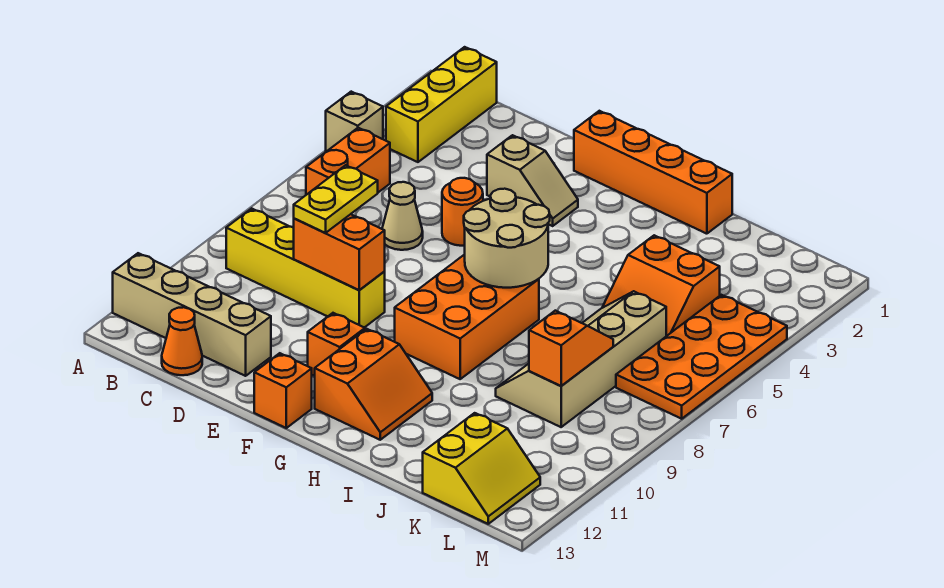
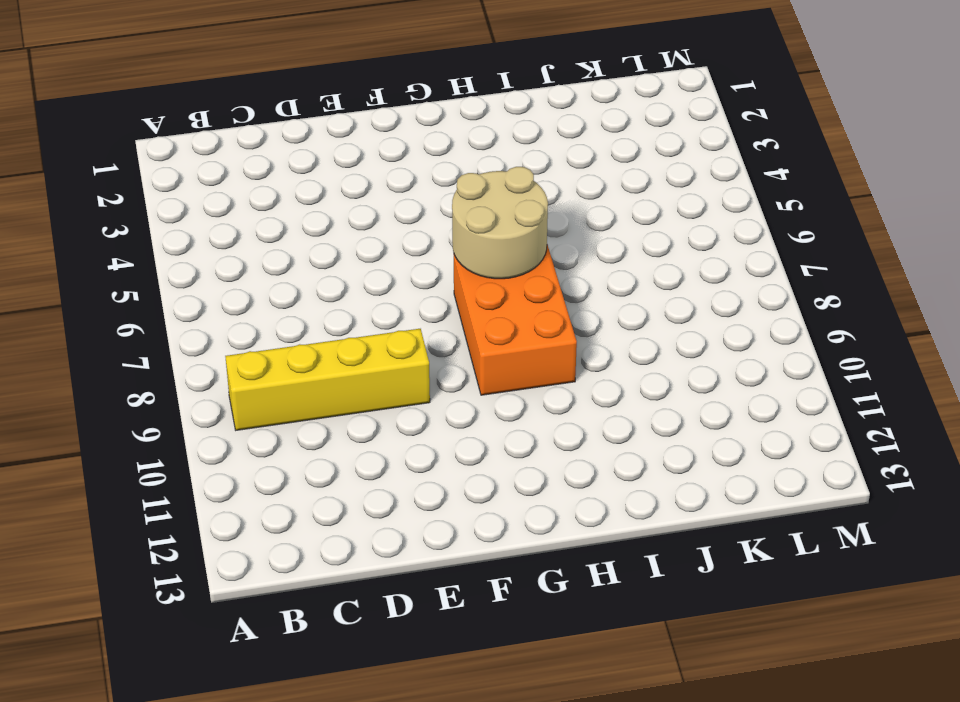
none -> tan brick A4 level 1
none -> tan brick A12:D12 level 1
none -> yellow brick B1:B3 level 1

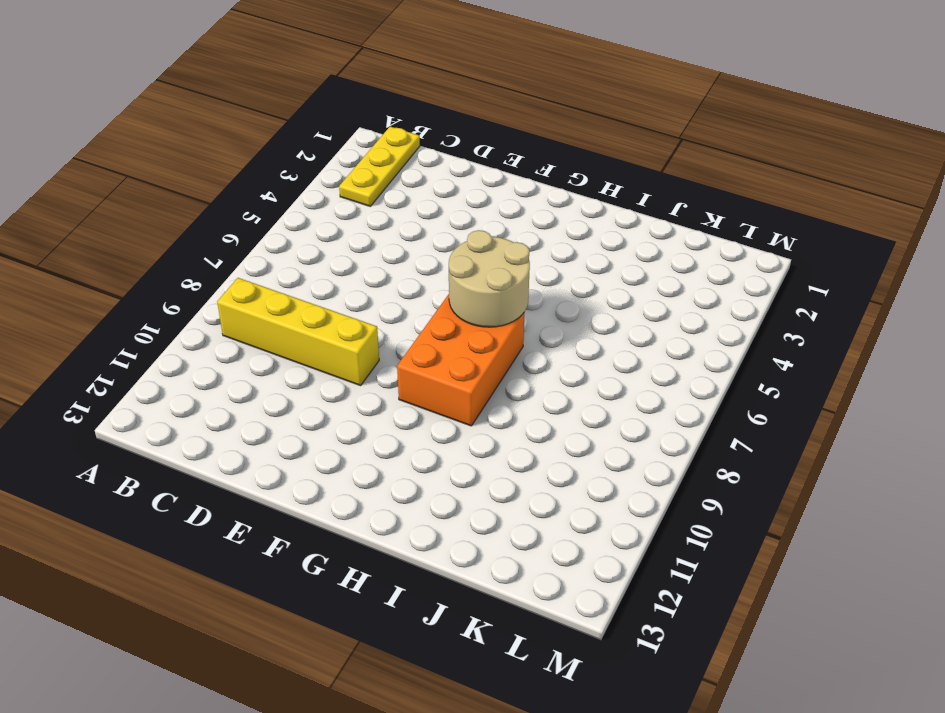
yellow plate B1:B3 level 1 -> yellow brick B1:B3 level 1
none -> tan brick A4 level 1
none -> tan brick A12:D12 level 1
none -> orange brick B5:B6 level 1

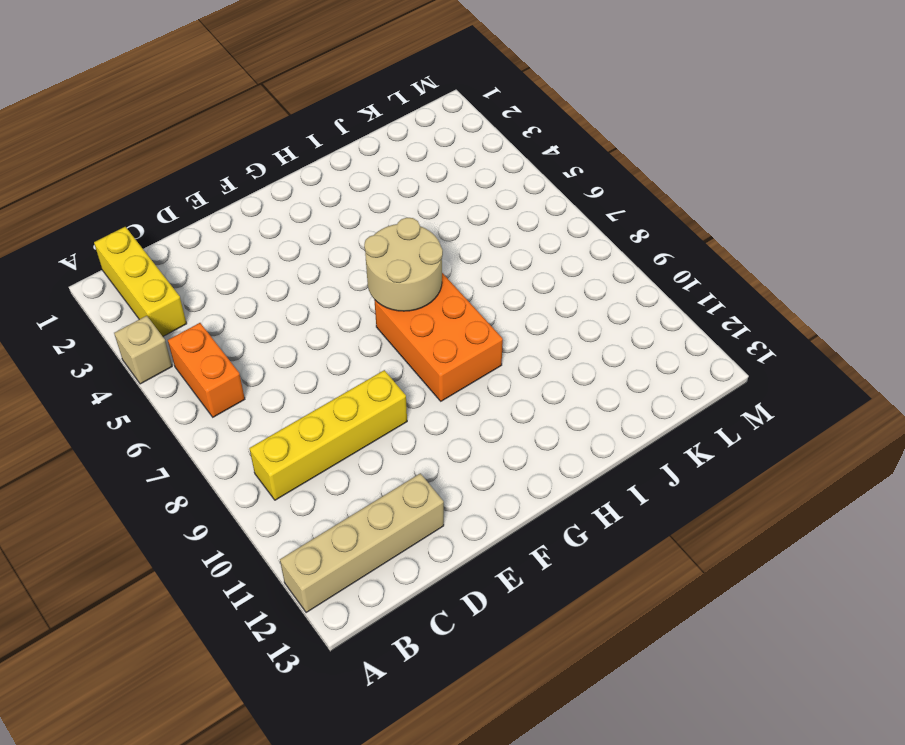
none -> orange cone C13 level 1
none -> tan cone D6 level 1
none -> tan slope E3:F3 level 1 top E

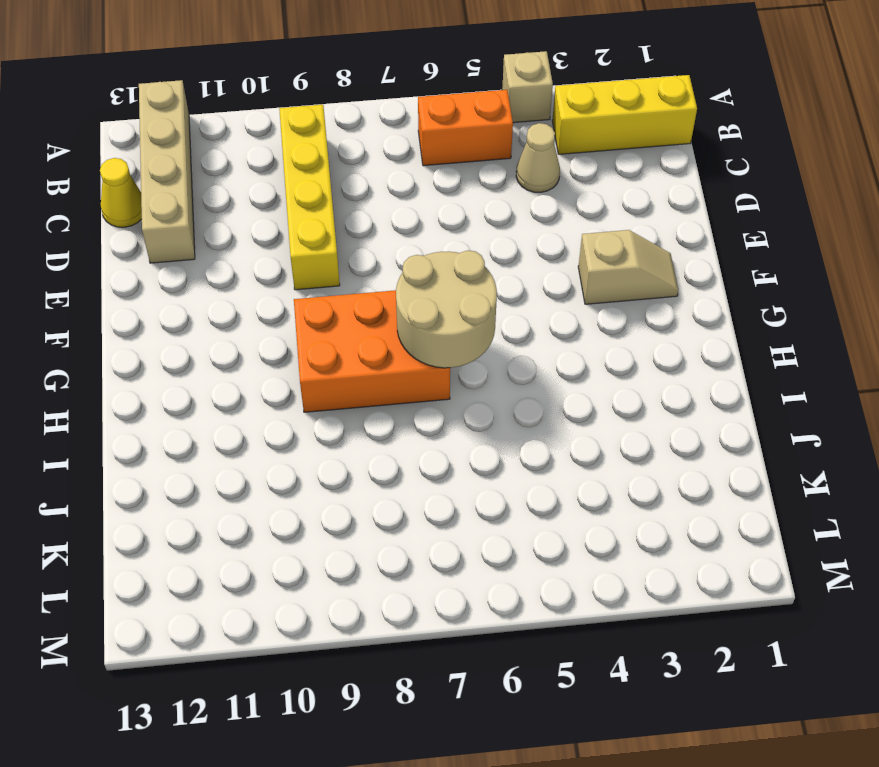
tan cone C4 level 1 -> tan cone D6 level 1
yellow cone C13 level 1 -> orange cone C13 level 1
tan slope F2:F3 level 1 top 3 -> tan slope E3:F3 level 1 top E
none -> orange round brick E5 level 1
none -> orange brick F1:I1 level 1
none -> orange brick F11 level 1

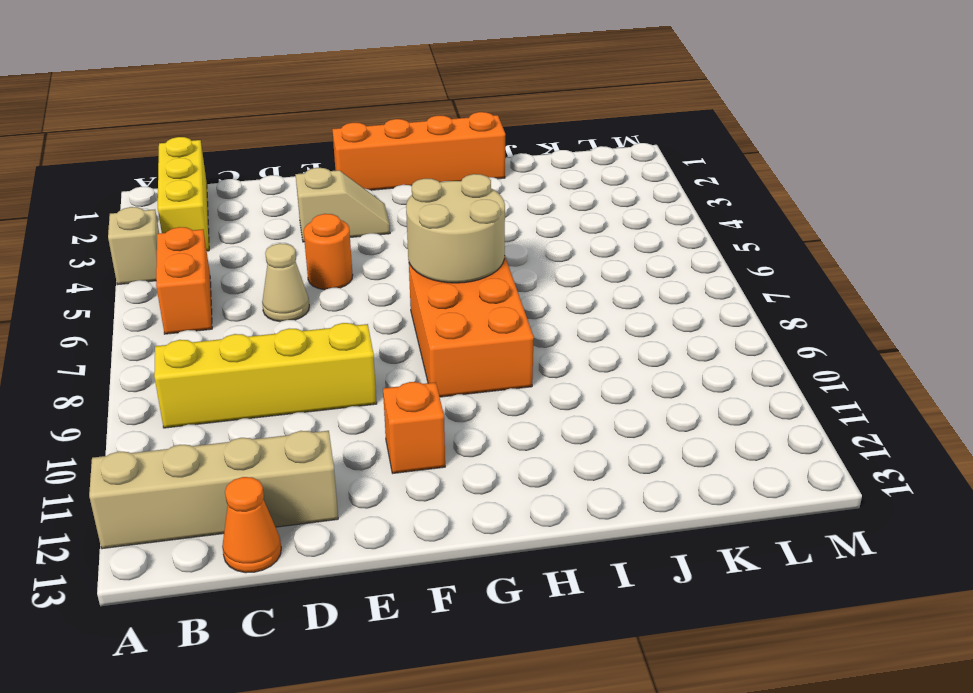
none -> orange brick F13 level 1
none -> orange slope G11:H12 level 1 top G
none -> orange slope J4:K5 level 1 top 4

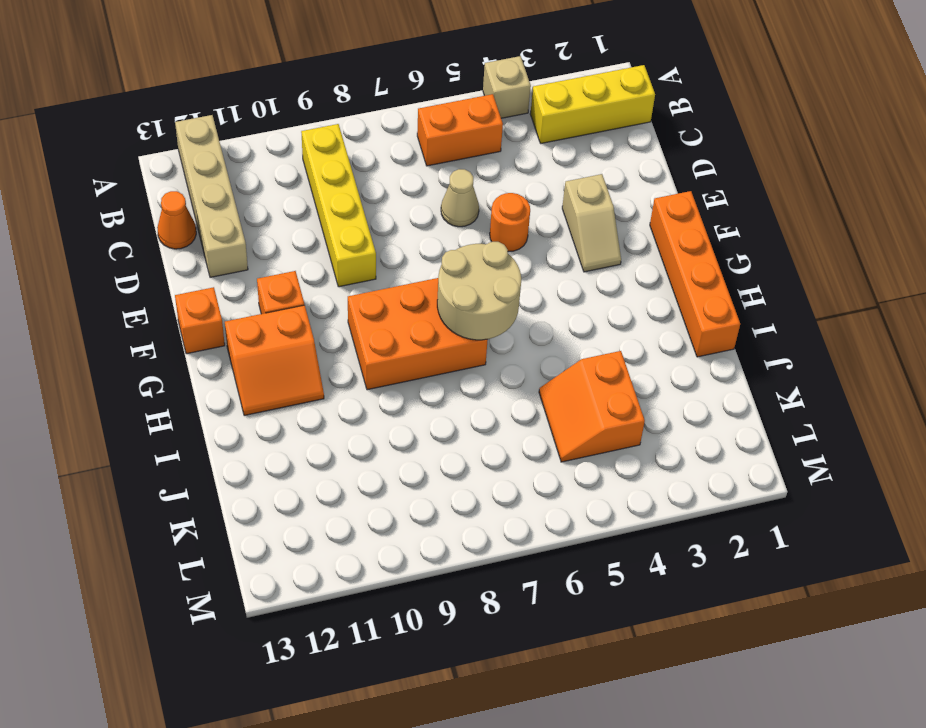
none -> tan slope J6:K9 level 1 top K
none -> yellow slope K12:L13 level 1 top K
none -> orange plate L4:M7 level 1

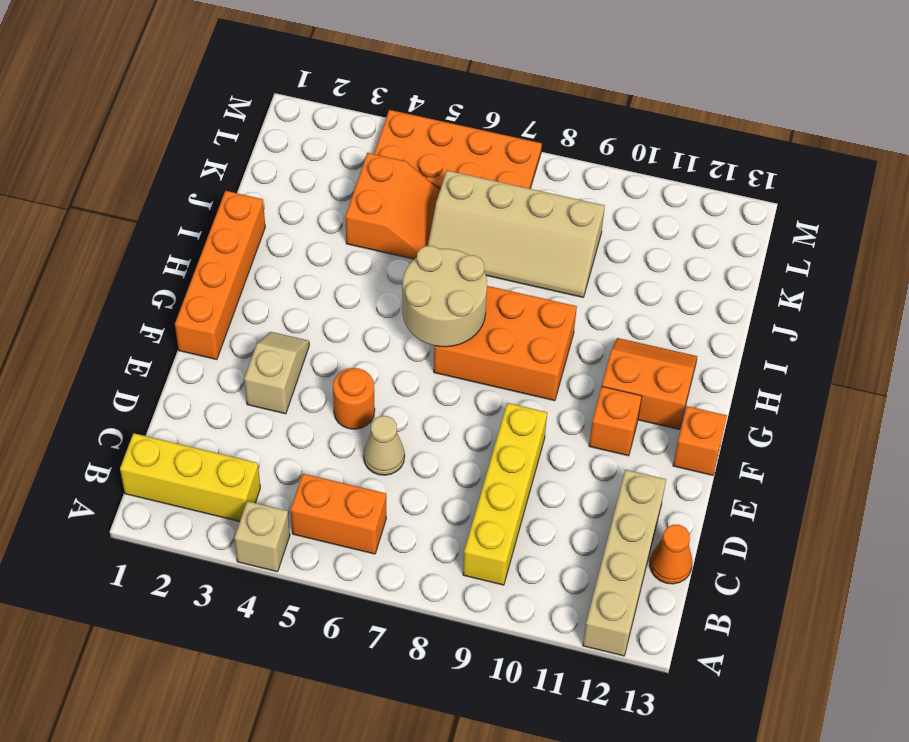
none -> yellow slope K12:L13 level 1 top K
none -> orange brick D9:E9 level 2
none -> orange slope K8:K9 level 2 top 9

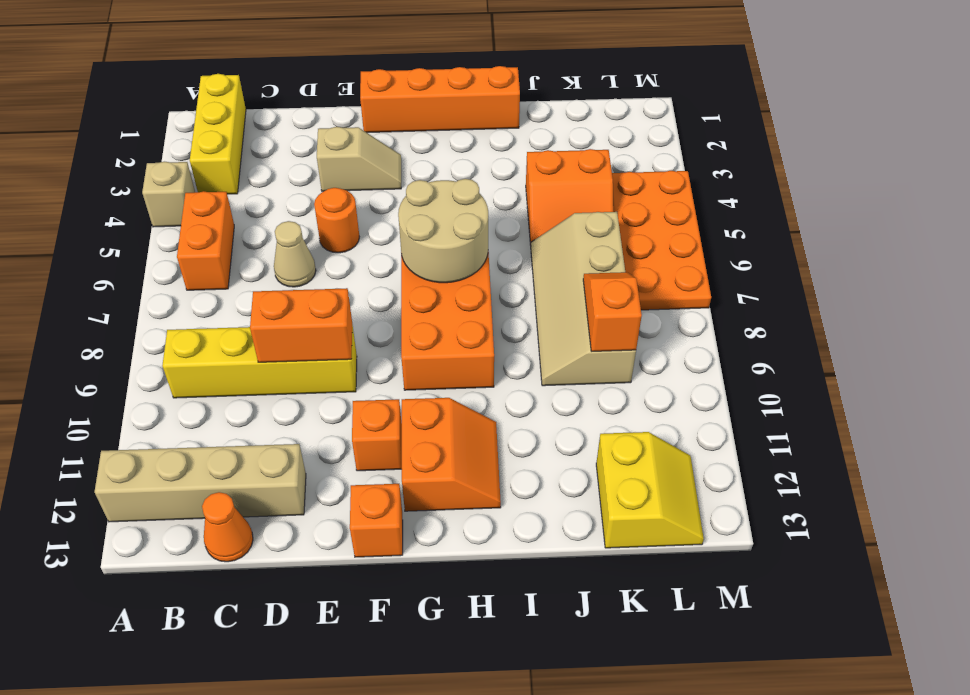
none -> yellow plate D8:D9 level 3

